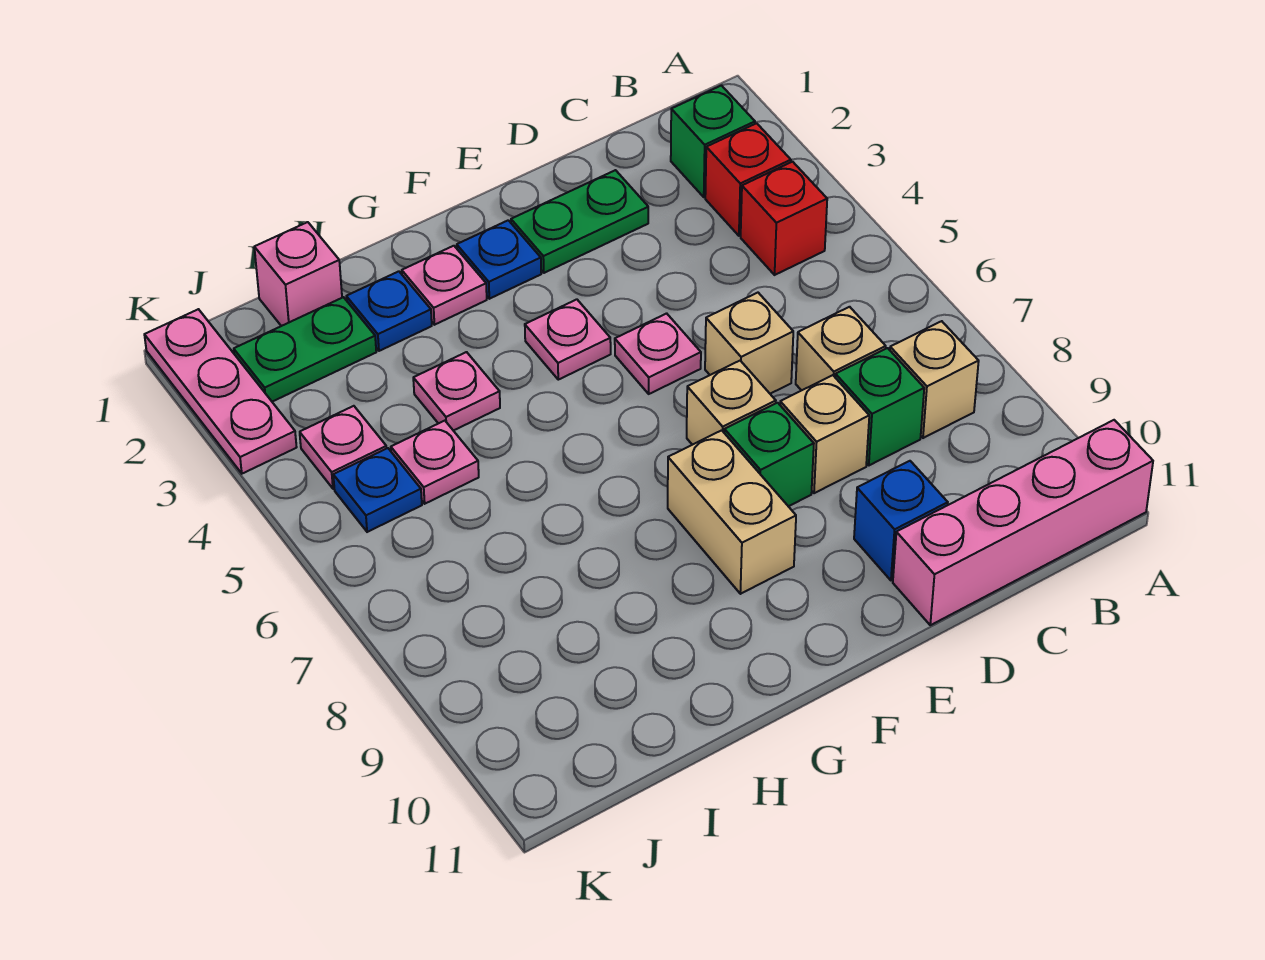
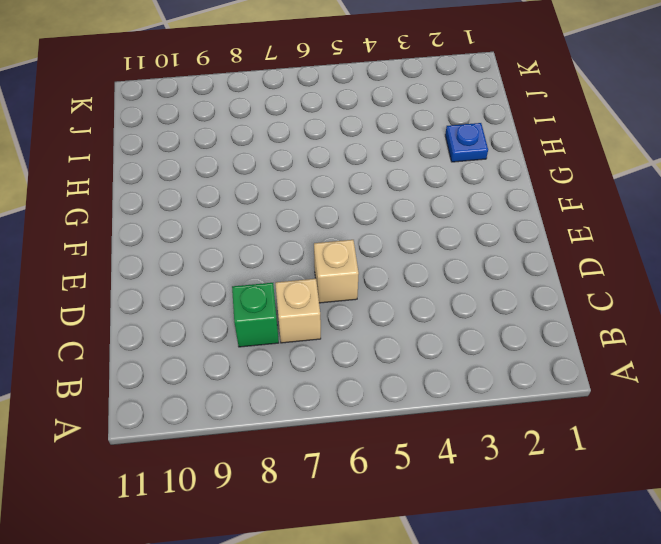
none -> pink brick A11:D11 level 1
none -> green brick B2 level 1
none -> red brick B3 level 1

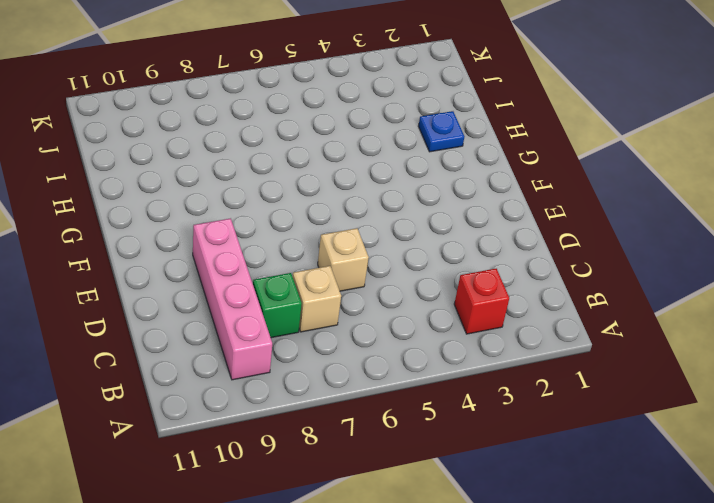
pink brick B9:E9 level 1 -> pink brick A11:D11 level 1
none -> green brick B2 level 1
none -> red brick B4 level 1
none -> tan brick B8 level 1

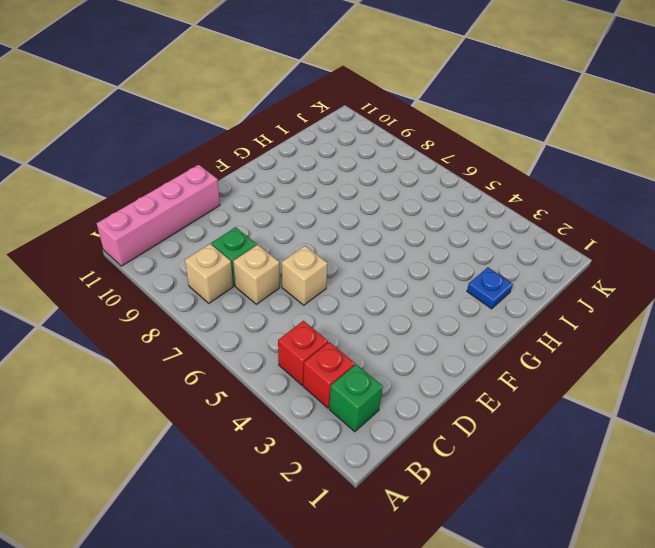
none -> green plate D2:E2 level 1
none -> tan brick D8 level 1
none -> blue brick D10 level 1

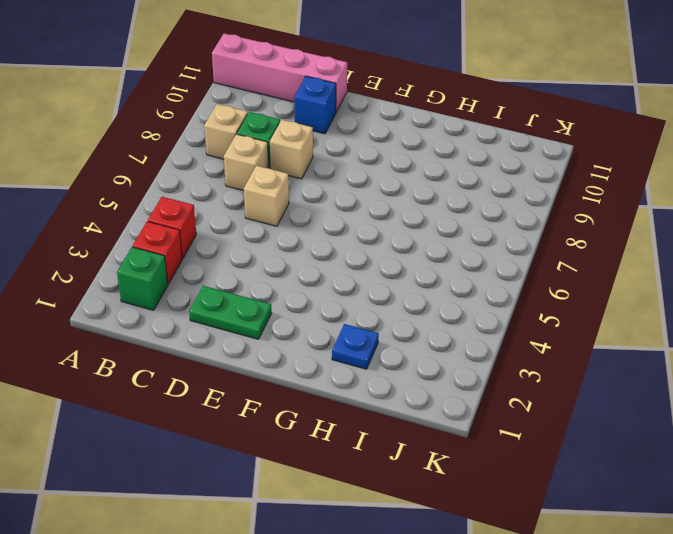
none -> pink plate E5 level 1
none -> tan brick E7 level 1
none -> green brick E8 level 1

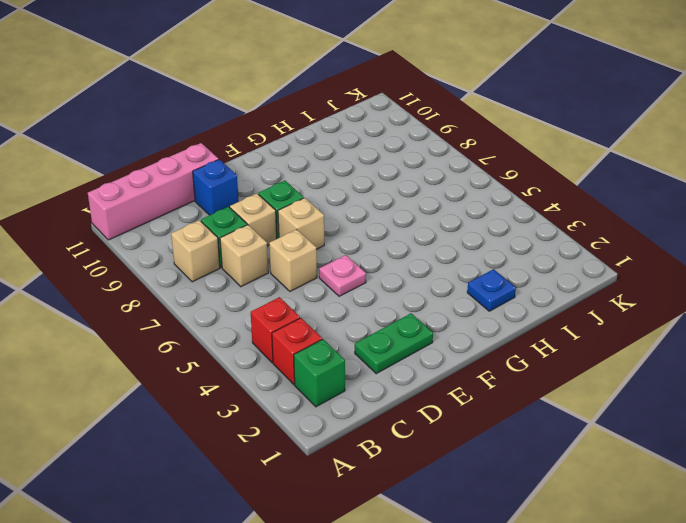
none -> blue plate F2 level 1
none -> pink plate F4 level 1
none -> tan brick F8:F9 level 1

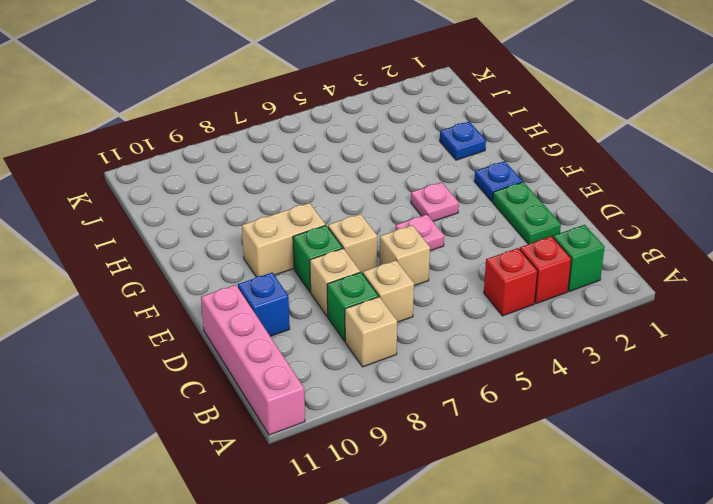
none -> pink plate G2 level 1
none -> pink plate H4 level 1
none -> pink brick I1 level 1

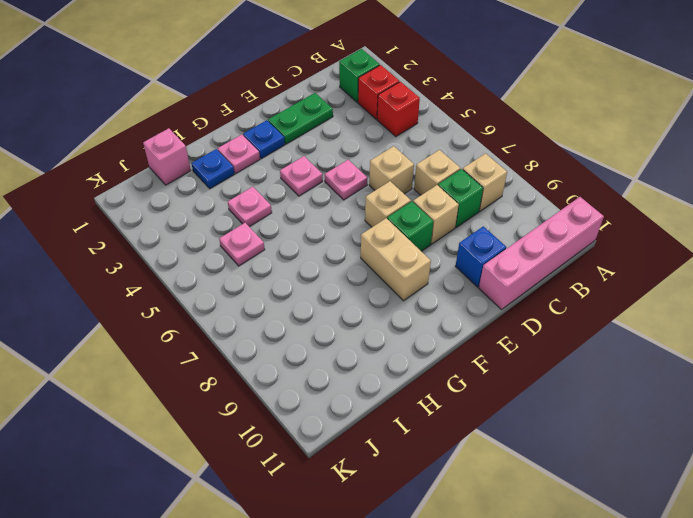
none -> green plate I2:J2 level 1
none -> pink plate J4 level 1
none -> blue plate J5 level 1

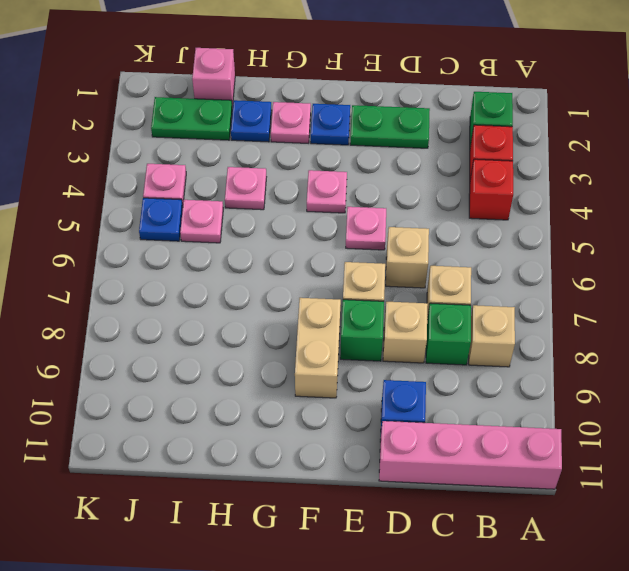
none -> pink plate K1:K3 level 1

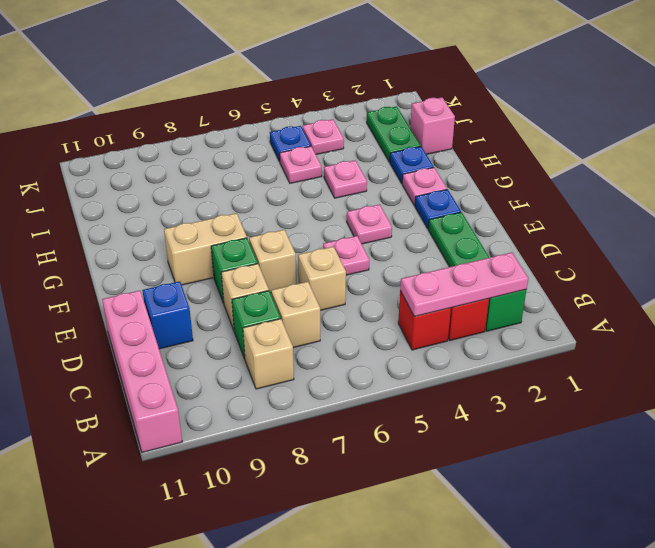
pink plate B2:B4 level 2 -> pink plate K1:K3 level 1

